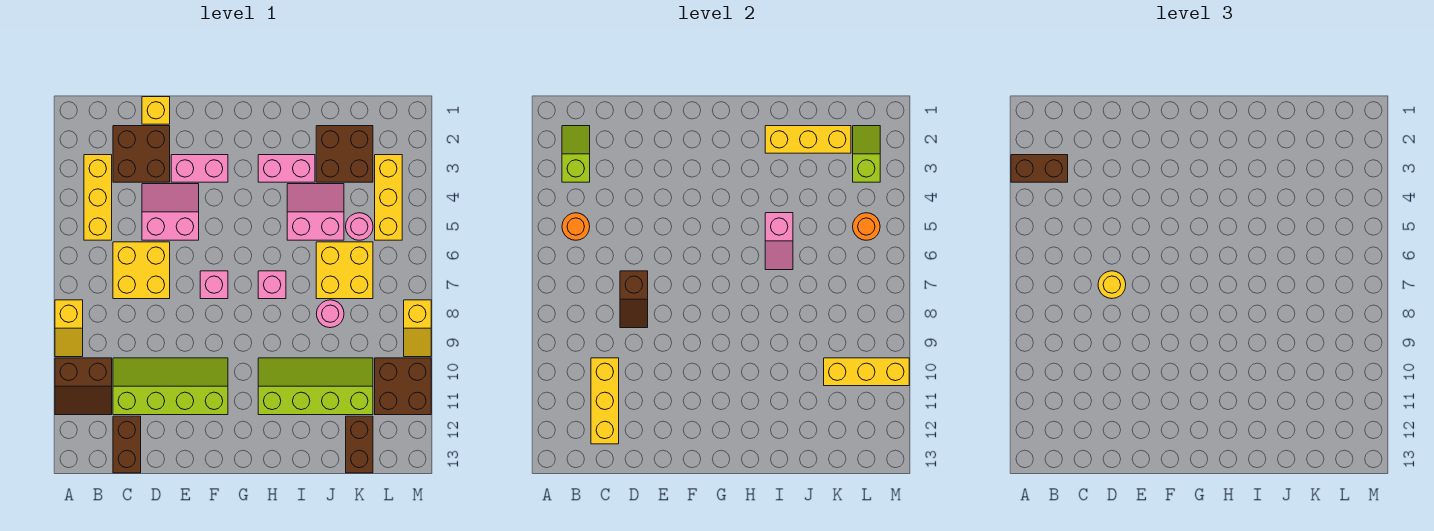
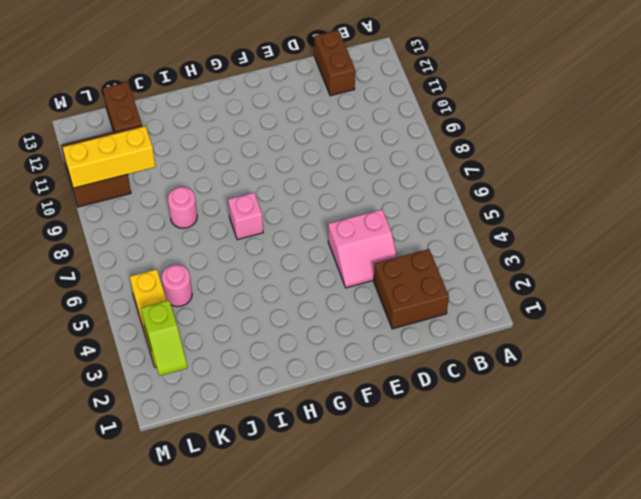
none -> yellow slope A8:A9 level 1 top 8
none -> brown slope A10:B11 level 1 top 10
none -> yellow brick B3:B5 level 1
none -> yellow brick C6:D7 level 1

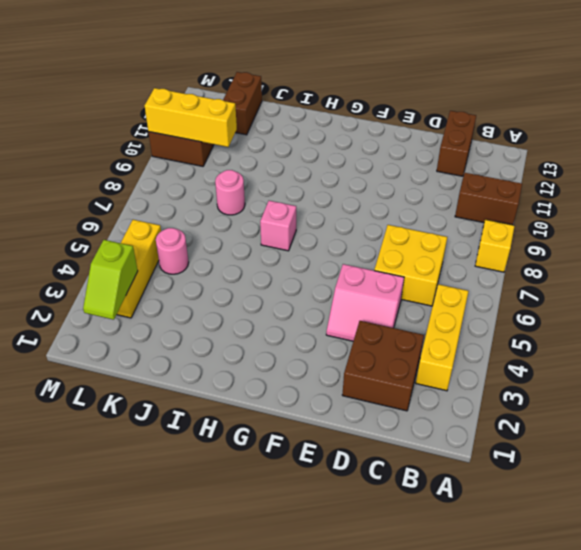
none -> lime slope C10:F11 level 1 top 11
none -> yellow brick D1 level 1
none -> pink brick E3:F3 level 1
none -> pink brick F7 level 1

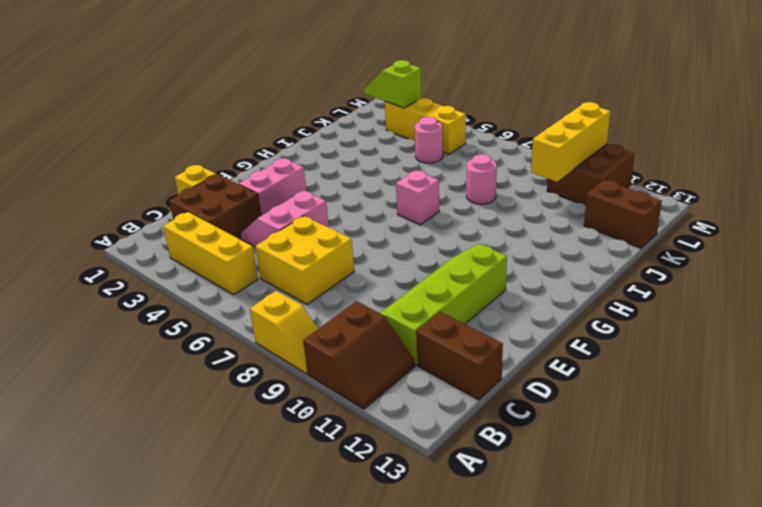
none -> pink brick F7 level 1
none -> pink brick H3:I3 level 1
none -> lime slope H10:K11 level 1 top 11
none -> pink slope I4:J5 level 1 top 5

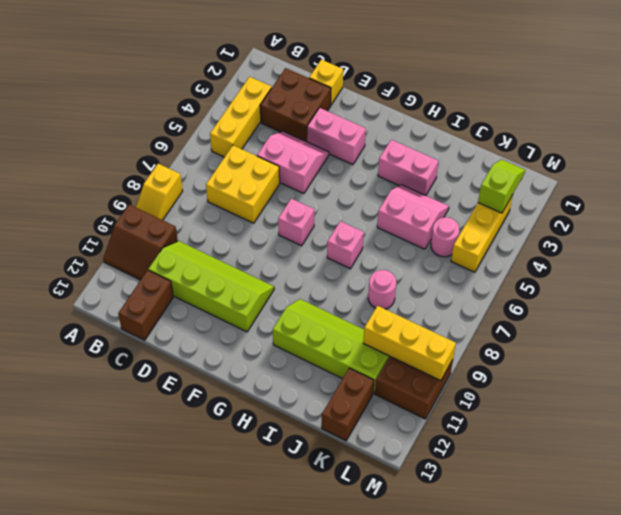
none -> brown brick J2:K3 level 1
none -> yellow brick J6:K7 level 1
none -> yellow slope M8:M9 level 1 top 8
none -> lime slope B2:B3 level 2 top 3

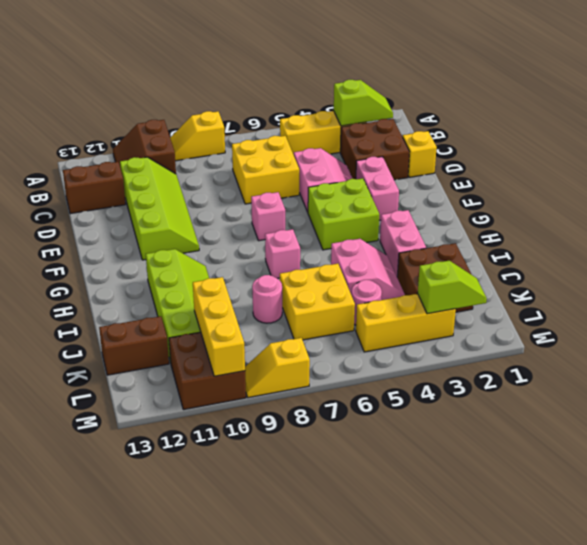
lime brick F4:G5 level 1 -> none
none -> orange round brick B5 level 2
none -> yellow brick C10:C12 level 2
none -> brown slope D7:D8 level 2 top 7
none -> yellow brick I2:K2 level 2

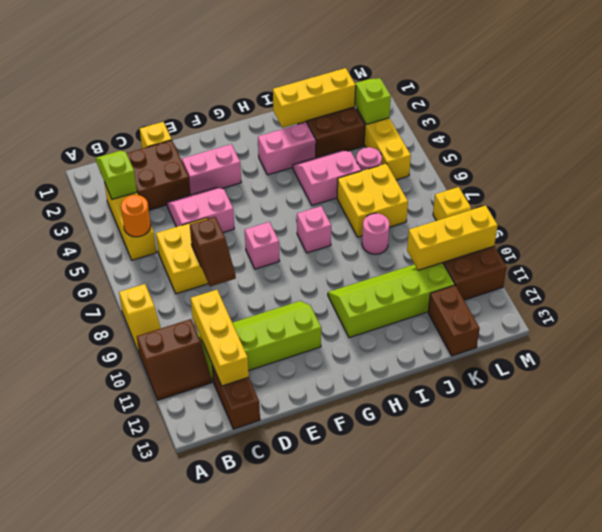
none -> pink slope I5:I6 level 2 top 5
none -> orange round brick L5 level 2
none -> brown brick A3:B3 level 3
none -> yellow round brick D7 level 3

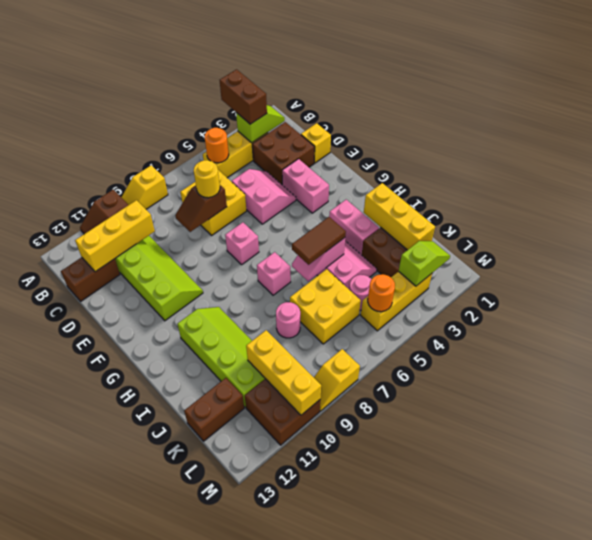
brown tile I5:I6 level 3 -> none

